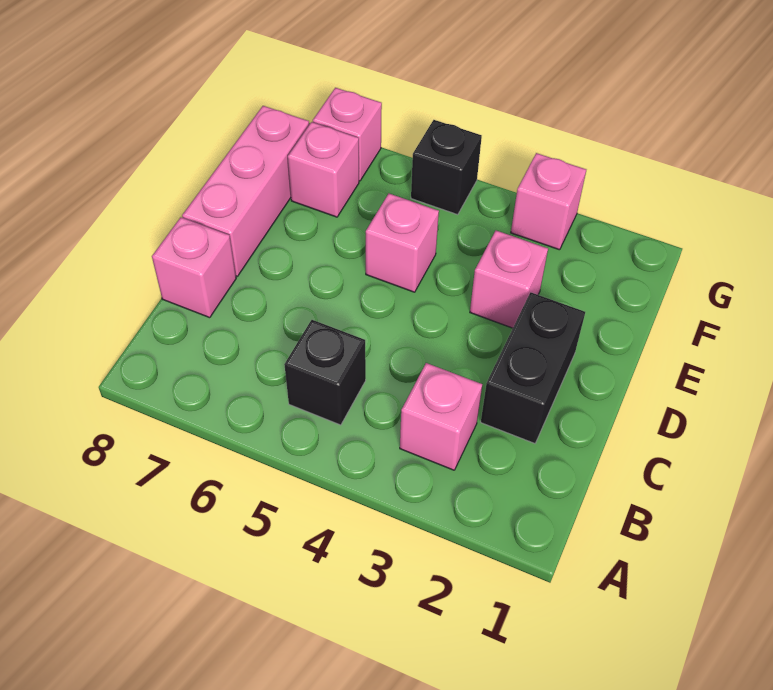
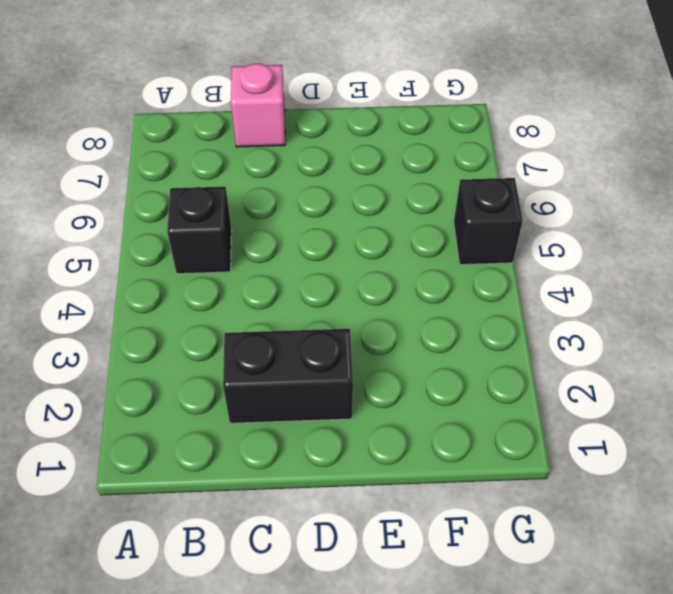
none -> pink brick B3 level 1
none -> pink brick D8:F8 level 1

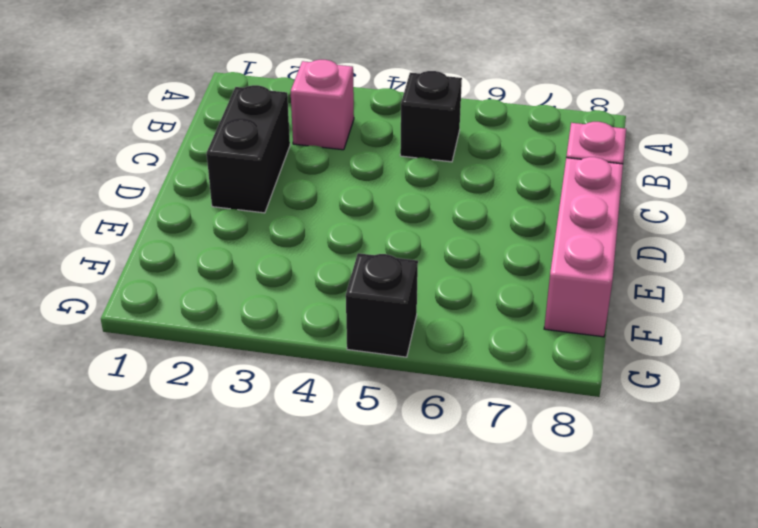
none -> pink brick E3 level 1
none -> pink brick E5 level 1

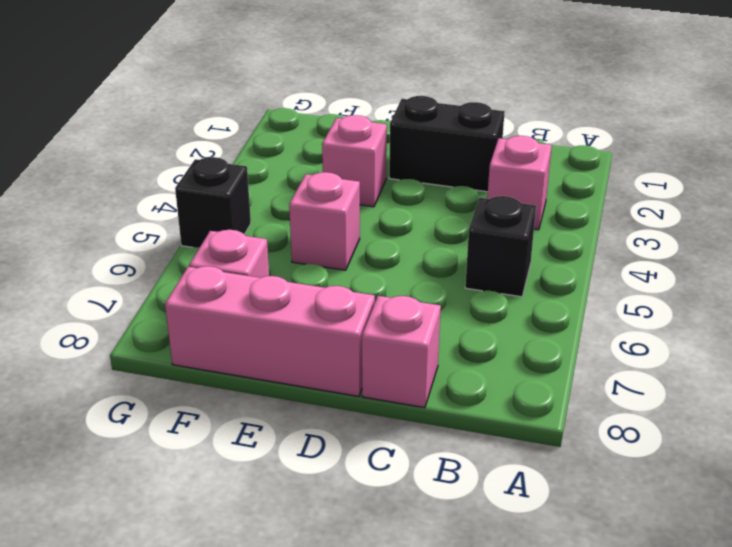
none -> pink brick G3 level 1
none -> pink brick G7 level 1

